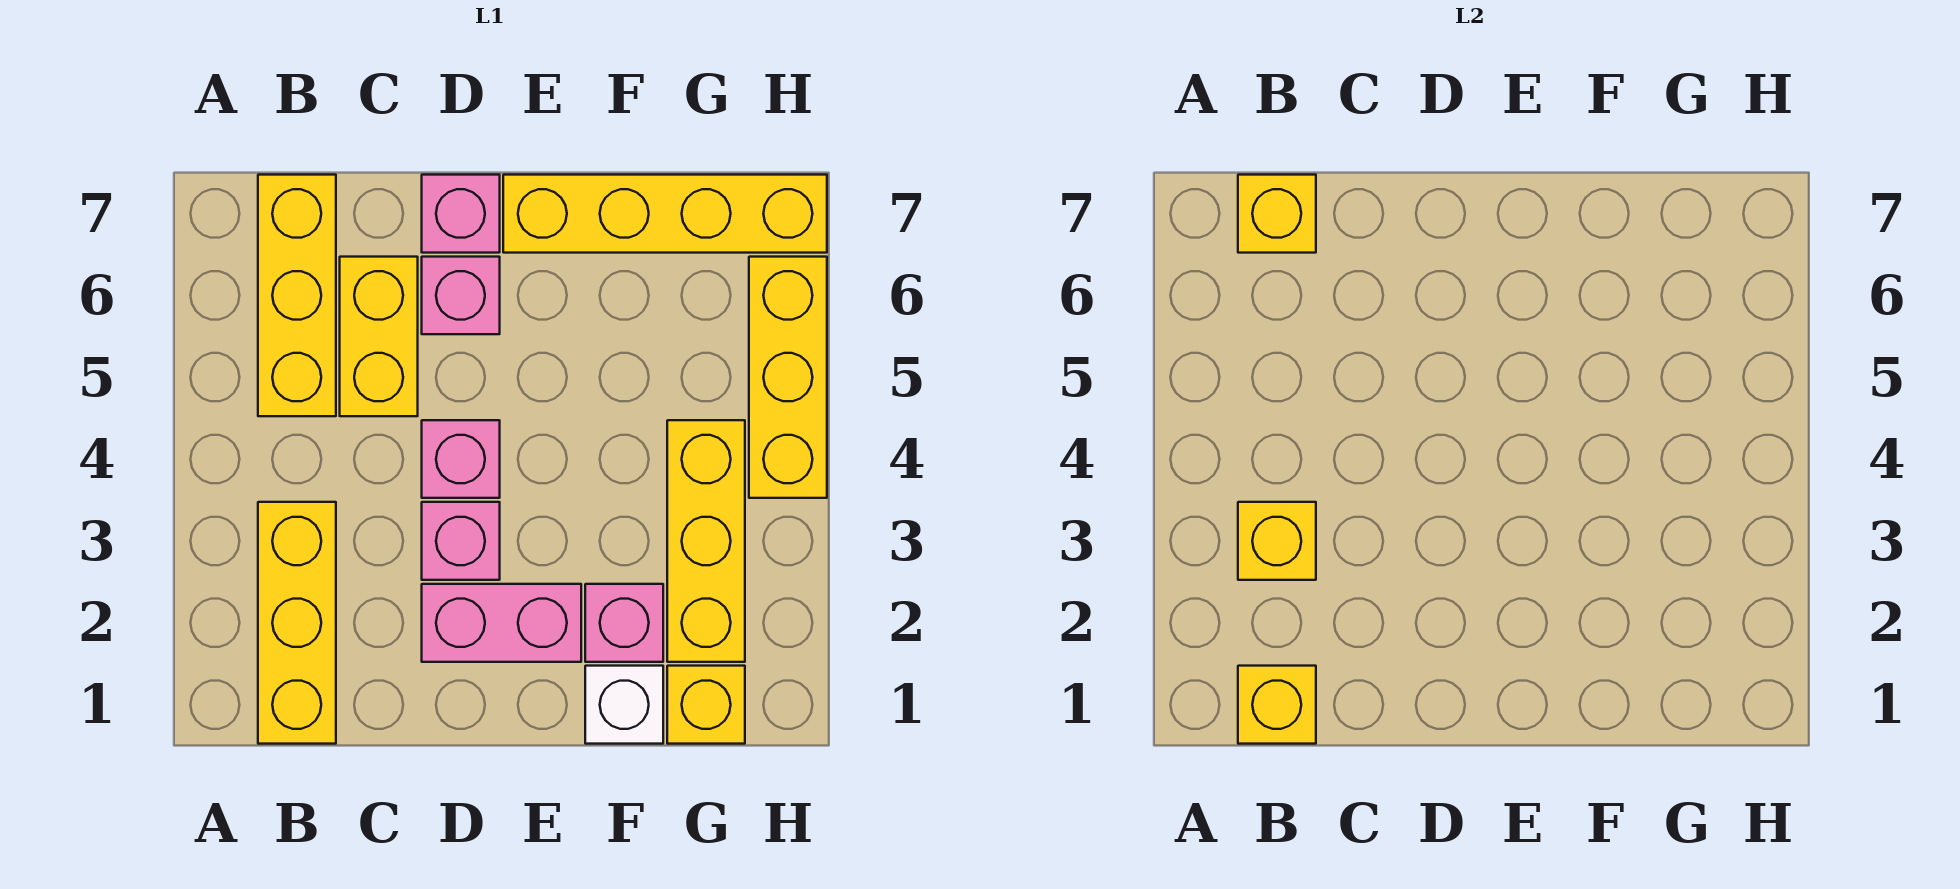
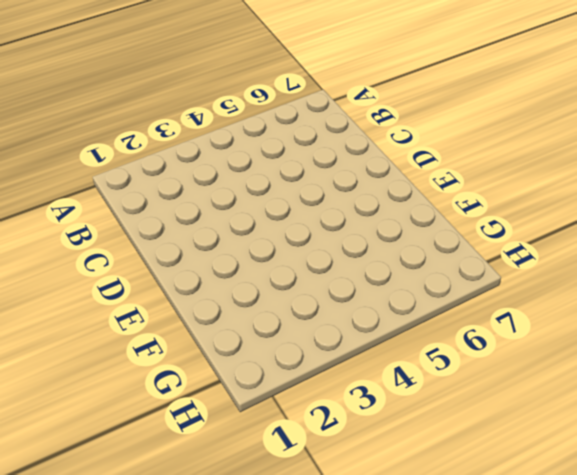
none -> yellow brick B1:B3 level 1
none -> yellow brick B5:B7 level 1
none -> yellow brick C5:C6 level 1

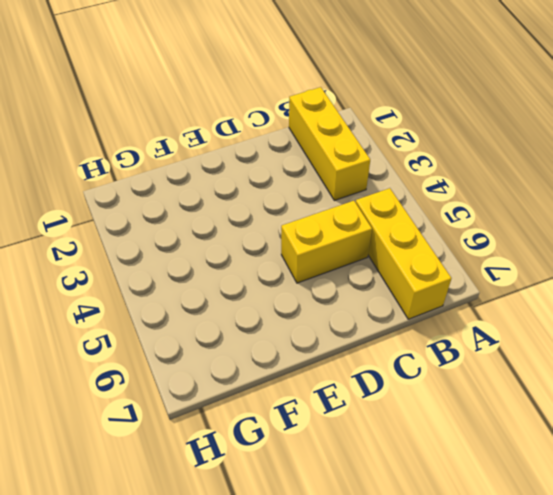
yellow brick C5:D5 level 1 -> yellow brick C5:C6 level 1
none -> pink brick D2:E2 level 1
none -> pink brick D3 level 1
none -> pink brick D4 level 1

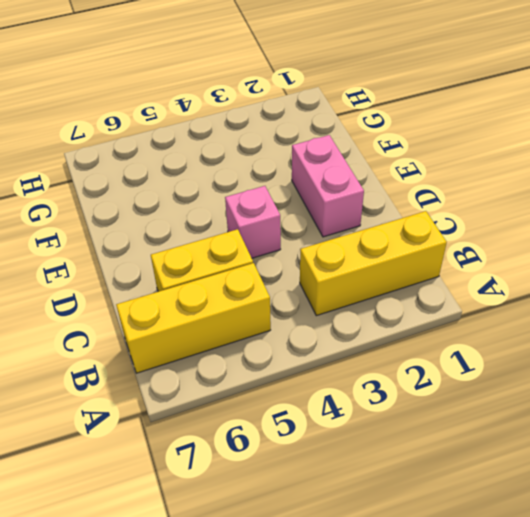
none -> pink brick D3 level 1
none -> pink brick D6 level 1
none -> pink brick D7 level 1

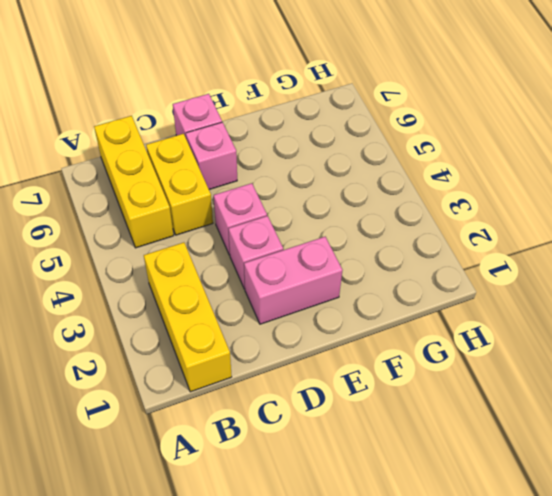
none -> yellow brick E7:H7 level 1
none -> white brick F1 level 1
none -> pink brick F2 level 1

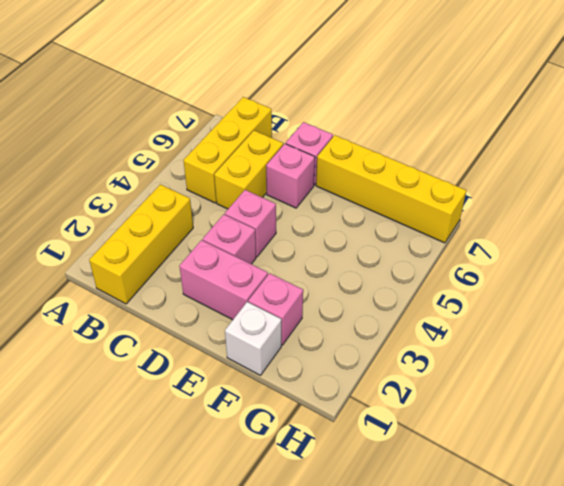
none -> yellow brick G1 level 1
none -> yellow brick G2:G4 level 1
none -> yellow brick H4:H6 level 1

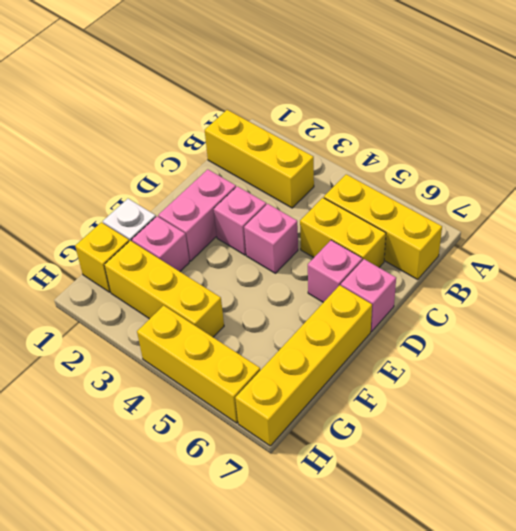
none -> yellow brick B1 level 2
none -> yellow brick B3 level 2
none -> yellow brick B7 level 2

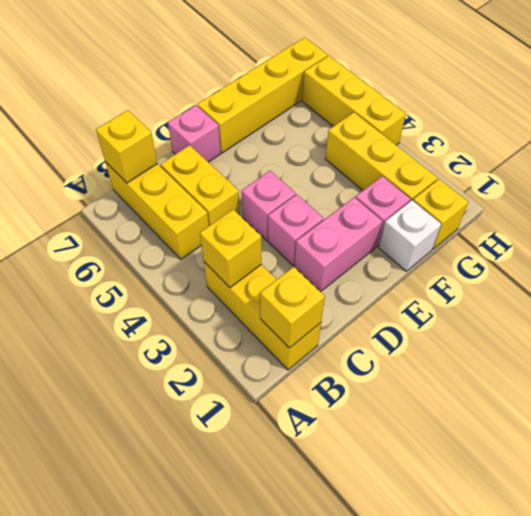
none -> pink brick D6 level 1

